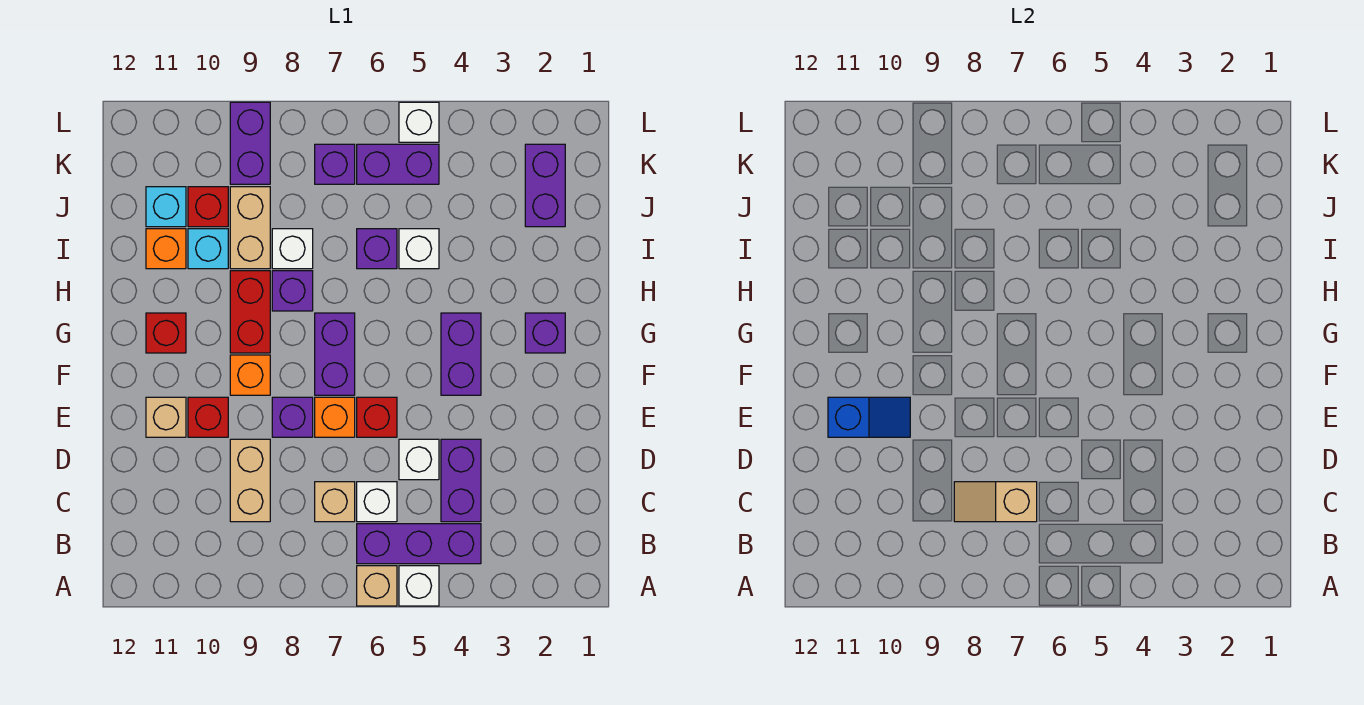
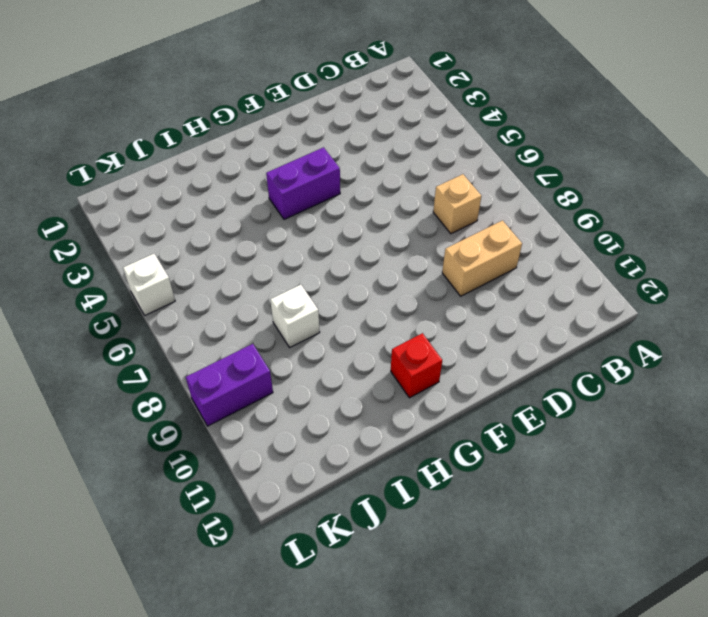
none -> white brick A5 level 1
none -> tan brick A6 level 1
none -> purple brick B4:B6 level 1
none -> purple brick C4:D4 level 1

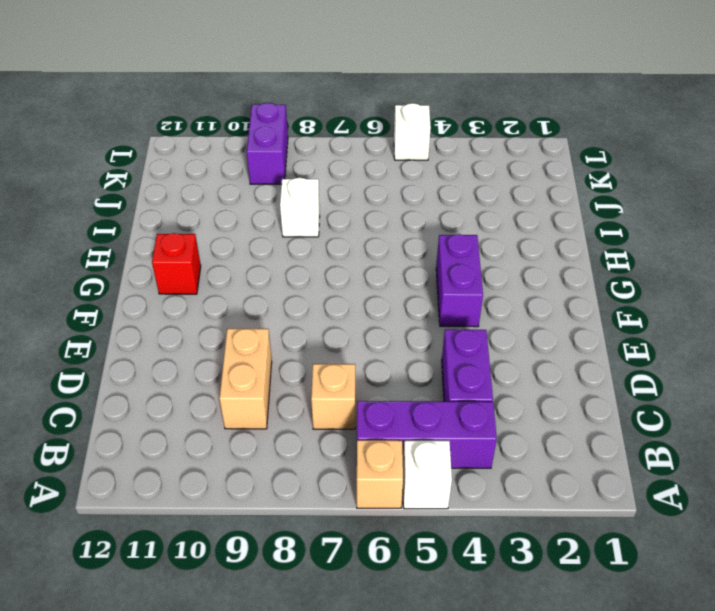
none -> white brick C6 level 1
none -> white brick D5 level 1
none -> red brick E6 level 1
none -> orange brick E7 level 1

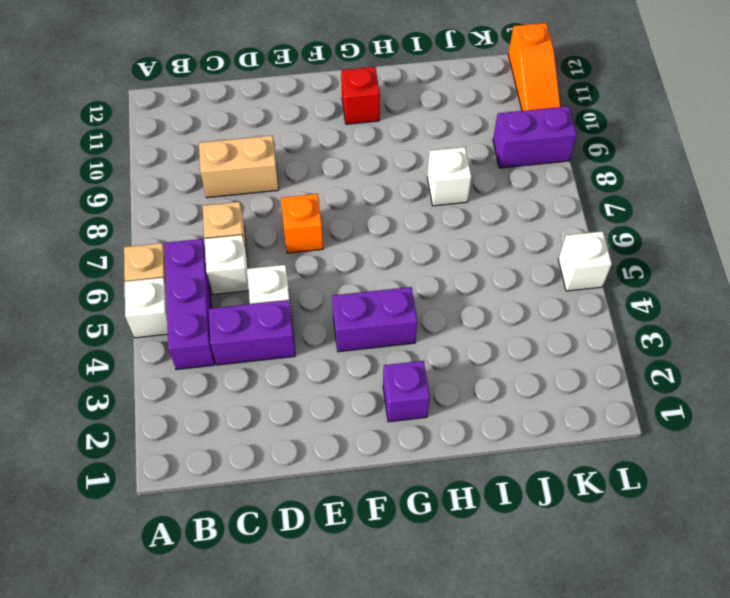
orange slope L10:L12 level 1 top 12 -> none
none -> red brick E6 level 1
none -> purple brick E8 level 1
none -> red brick E10 level 1
none -> tan brick E11 level 1

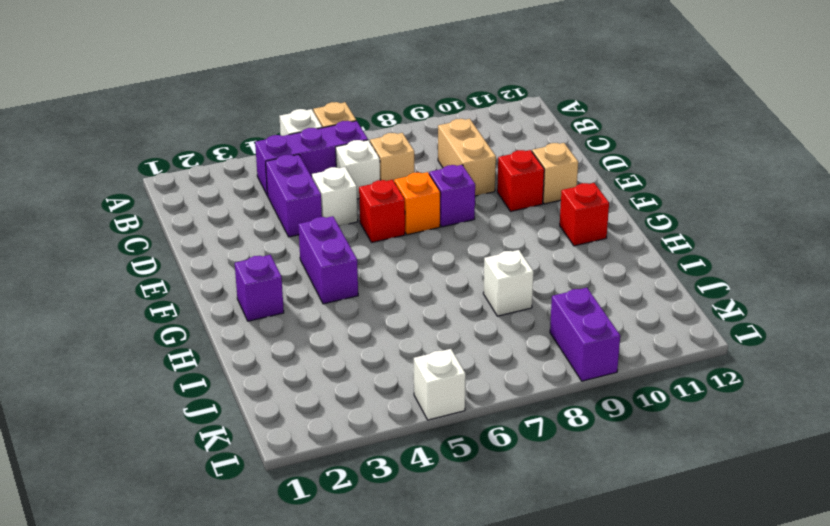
none -> purple brick F7:G7 level 1
none -> orange brick F9 level 1
none -> red brick G9:H9 level 1
none -> purple brick H8 level 1

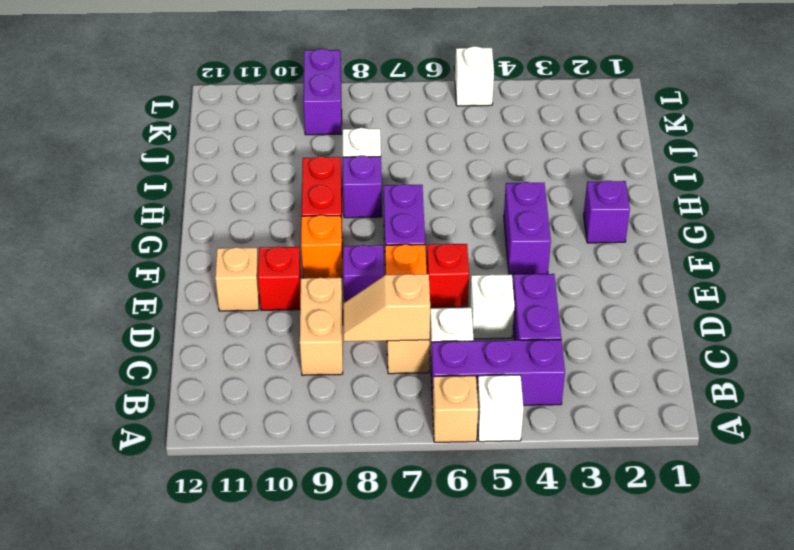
none -> red brick G11 level 1
none -> white brick I5 level 1
none -> purple brick I6 level 1
none -> tan brick I9:J9 level 1

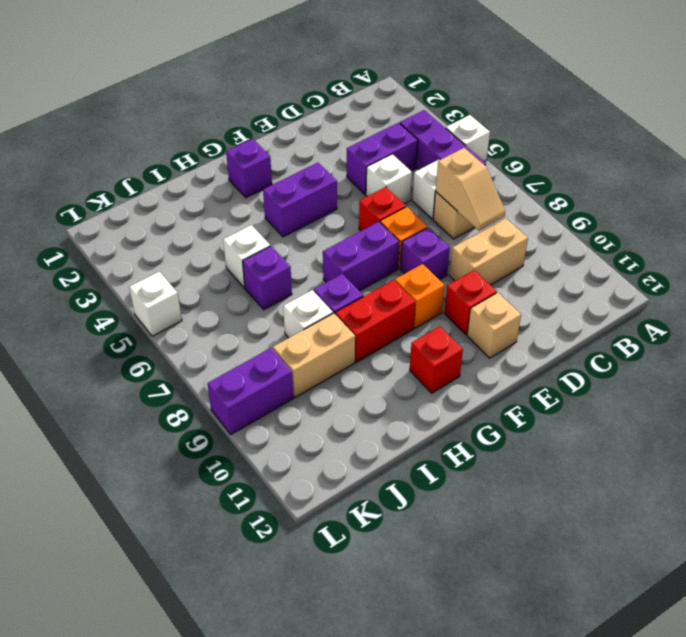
none -> tan brick A6 level 1
none -> cyan brick I10 level 1
none -> orange brick I11 level 1
none -> purple brick J2:K2 level 1

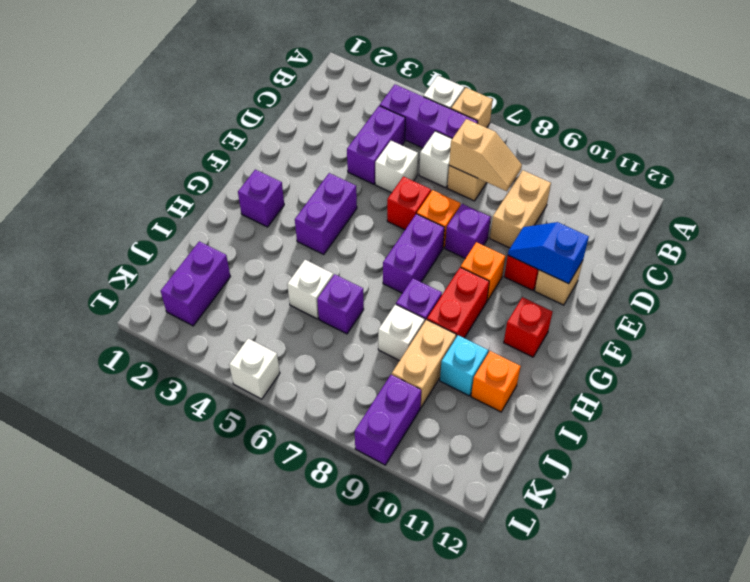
none -> red brick J10 level 1
none -> cyan brick J11 level 1
none -> purple brick K5:K6 level 1
none -> purple brick K7 level 1

